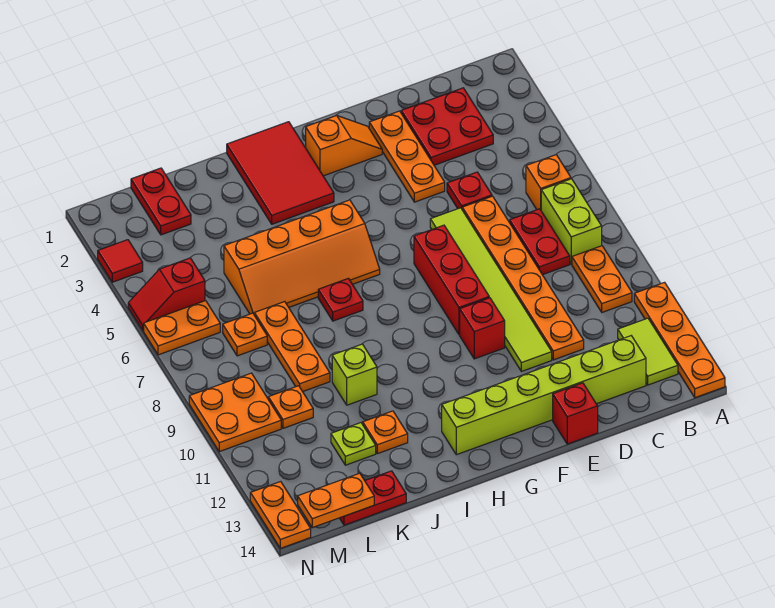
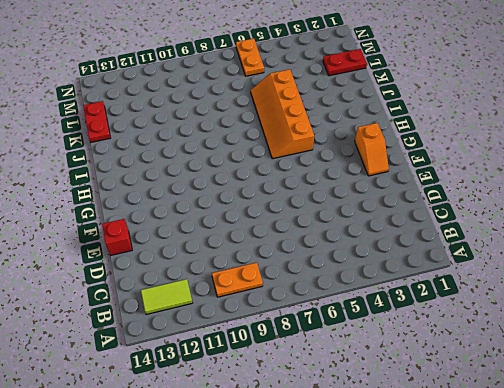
none -> orange plate A11:A14 level 1
none -> orange brick B6 level 1
none -> lime brick B7:B8 level 1
none -> red plate C2:D3 level 1

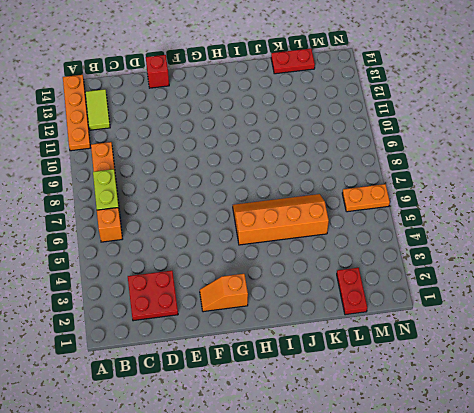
none -> red plate C7:C8 level 1
none -> lime brick C13:H13 level 1
none -> red plate D5 level 1
none -> orange plate D6:D11 level 1

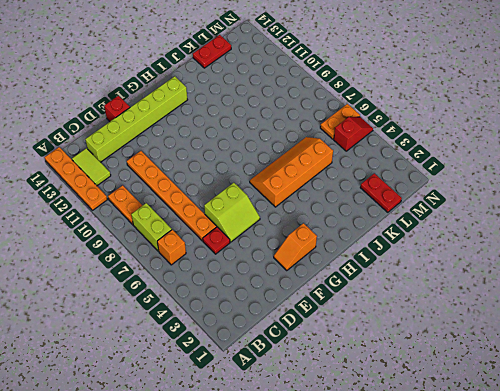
lime slope E5:F6 level 1 top 6 -> lime tile E6:E11 level 1
none -> red plate C2:D3 level 1
none -> red plate C7:C8 level 1
none -> orange plate E2:E4 level 1
none -> red brick F7:F9 level 1

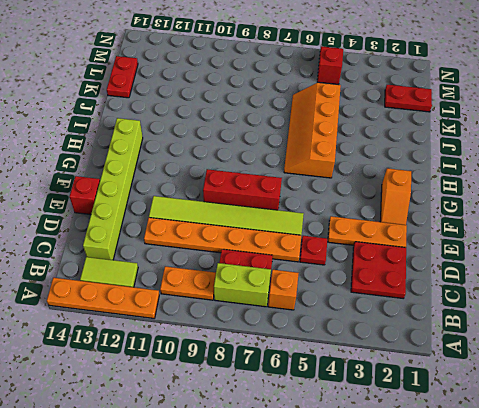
none -> red brick F10 level 1
none -> red tile H1:I3 level 1
none -> red plate I7 level 1
none -> lime brick J10 level 1

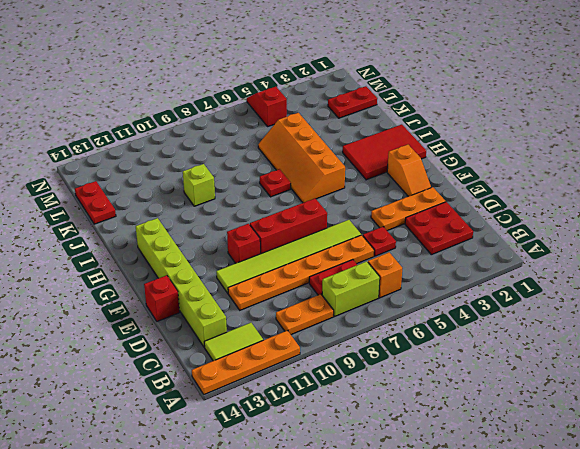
none -> orange plate J12 level 1
none -> orange plate K7:K9 level 1
none -> lime plate K12 level 1
none -> orange plate L7 level 1

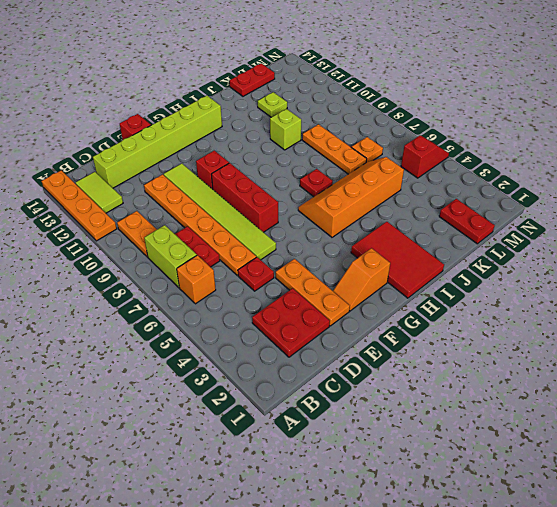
none -> orange plate J12 level 1
none -> orange plate L10 level 1
none -> orange plate M6:N6 level 1
none -> orange plate M9:N10 level 1

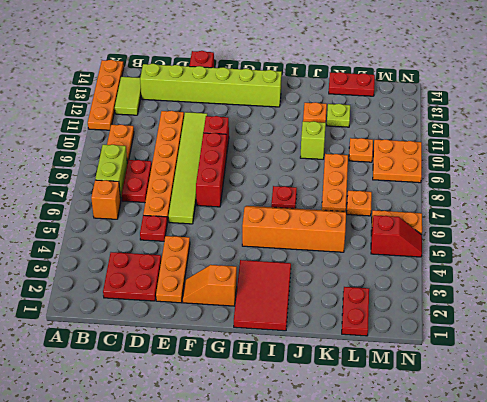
none -> red tile N3 level 1
none -> orange plate N13:N14 level 1
none -> orange plate L14:M14 level 2

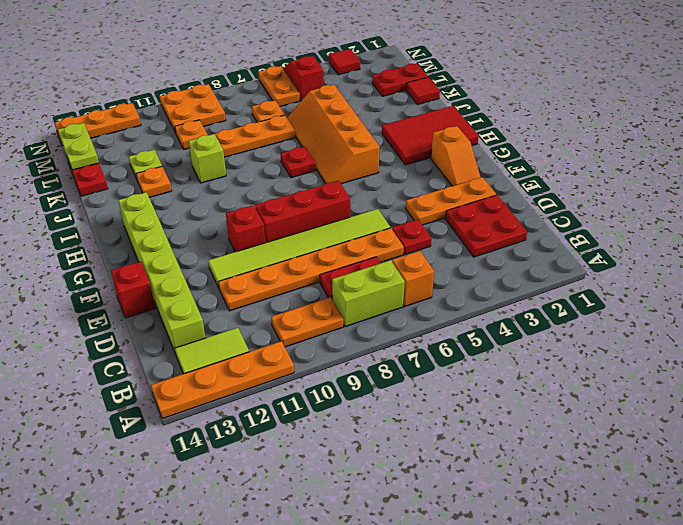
red tile K1 level 1 -> none
lime plate L14:M14 level 2 -> orange plate L14:M14 level 2
orange plate N12:N14 level 1 -> orange plate N13:N14 level 1

